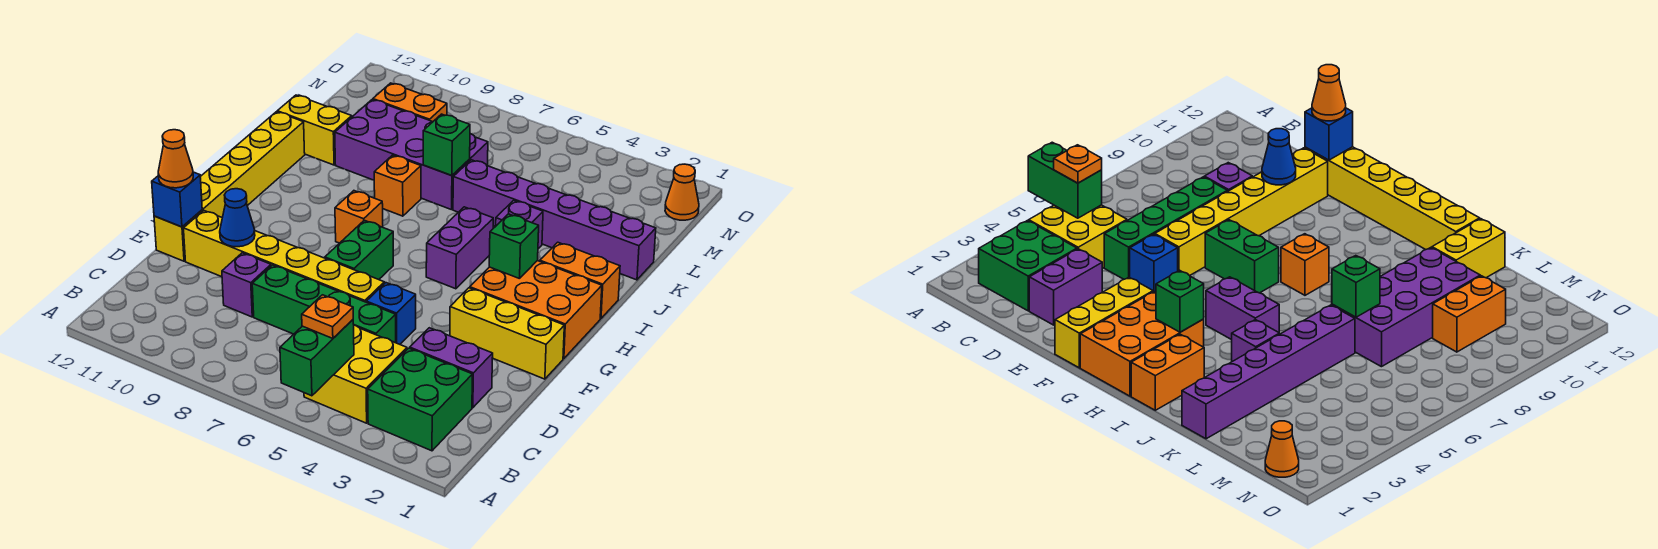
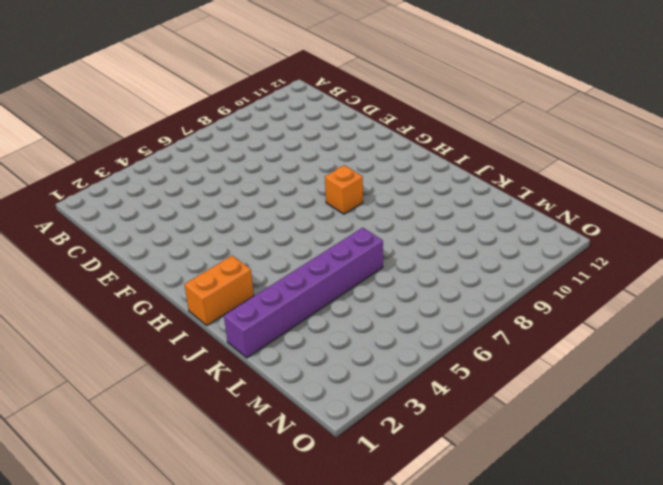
none -> green brick B2:C3 level 1
none -> yellow brick B4:C5 level 1
none -> purple brick D2:D3 level 1

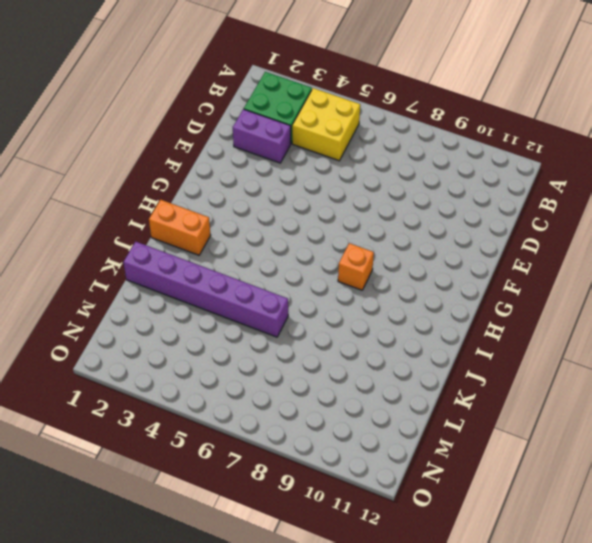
none -> green brick D5:D8 level 1
none -> purple brick D9 level 1
none -> blue brick E5 level 1

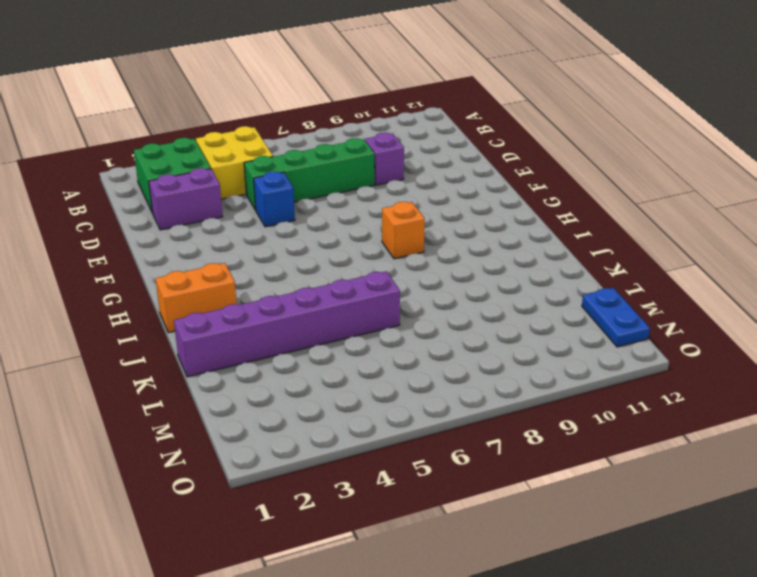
blue plate M12:N12 level 1 -> none
none -> yellow brick E6:E11 level 1
none -> yellow brick E12:J12 level 1
none -> yellow brick F1:F3 level 1

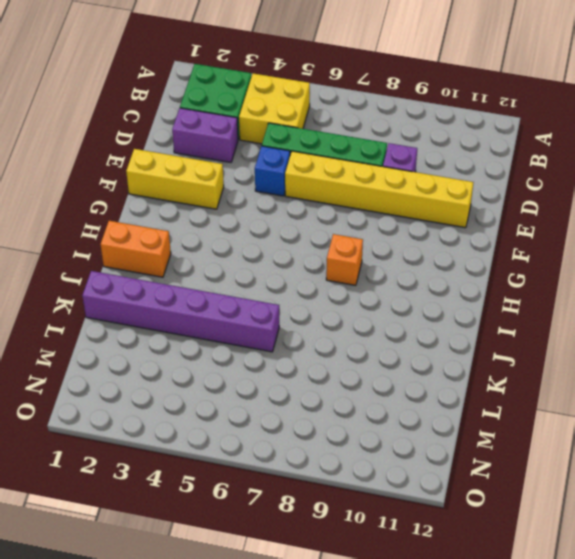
none -> yellow brick E12:J12 level 1
none -> green brick F7:G7 level 1
none -> orange brick G1:H3 level 1

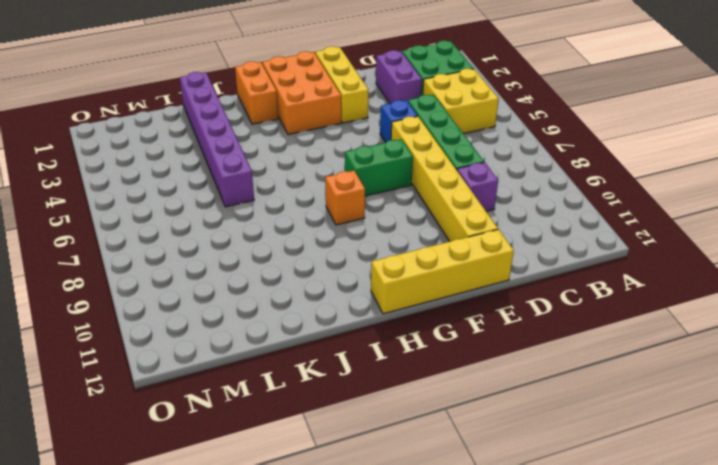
yellow brick E12:H12 level 1 -> yellow brick E12:J12 level 1
none -> purple brick H5:I5 level 1
none -> purple brick J4 level 1
none -> orange brick J8 level 1

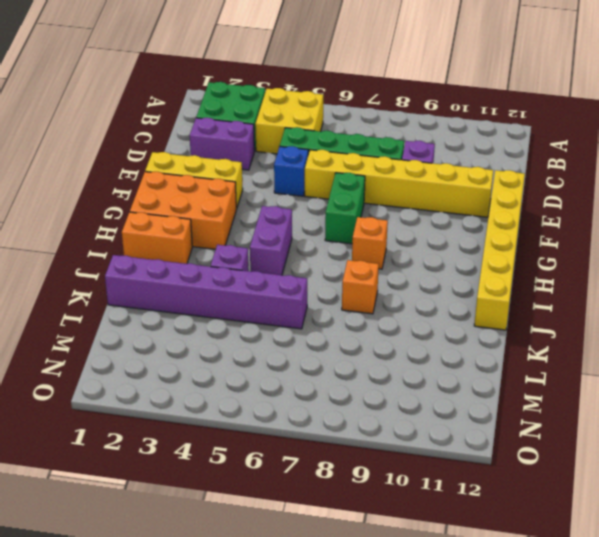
none -> purple brick K7:L10 level 1
none -> yellow brick K11:K12 level 1
none -> orange brick M9:M10 level 1

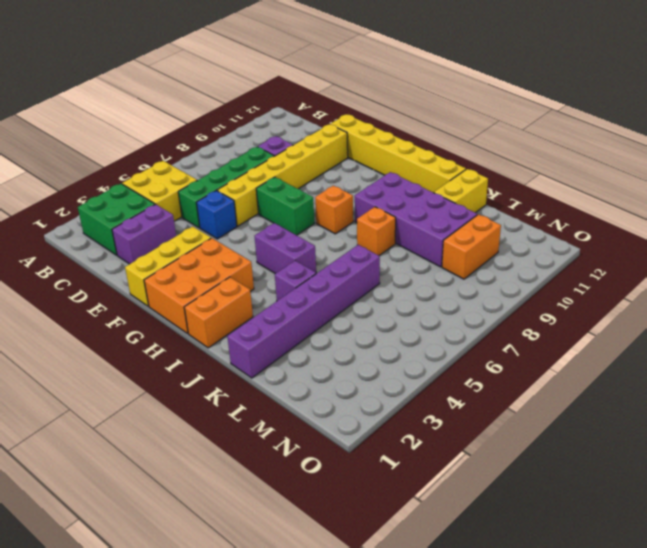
purple brick I9:L10 level 1 -> purple brick K7:L10 level 1
none -> orange cone N1 level 1
none -> green brick A5:B5 level 2
none -> blue cone E10 level 2

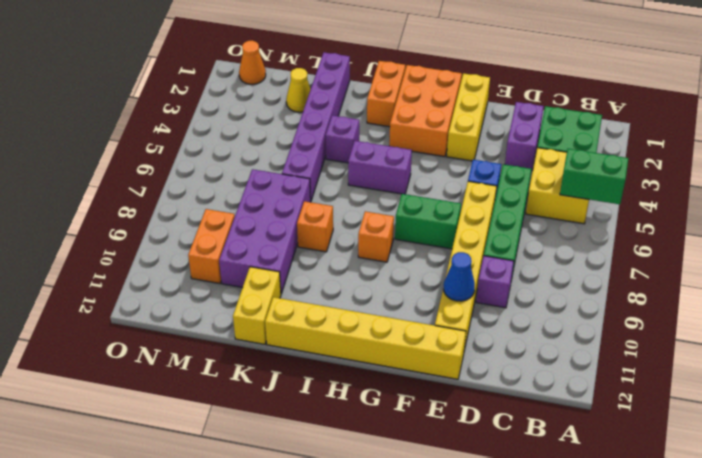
yellow cone L2 level 1 -> none
none -> blue brick E12 level 2
none -> green brick H3 level 2
none -> green brick K7 level 2

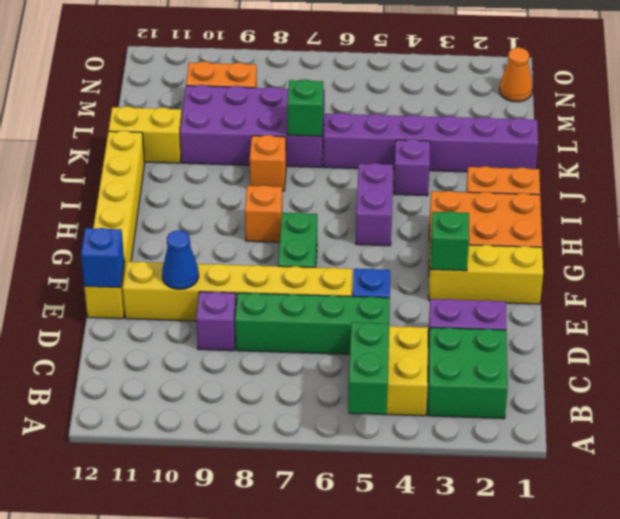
green brick F3 level 2 -> green brick H3 level 2
none -> orange plate B5 level 3
none -> orange cone E12 level 3

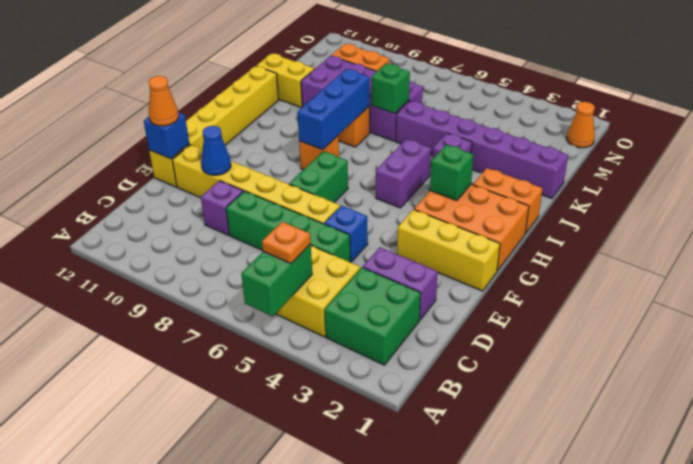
blue brick H8:J8 level 2 -> none

